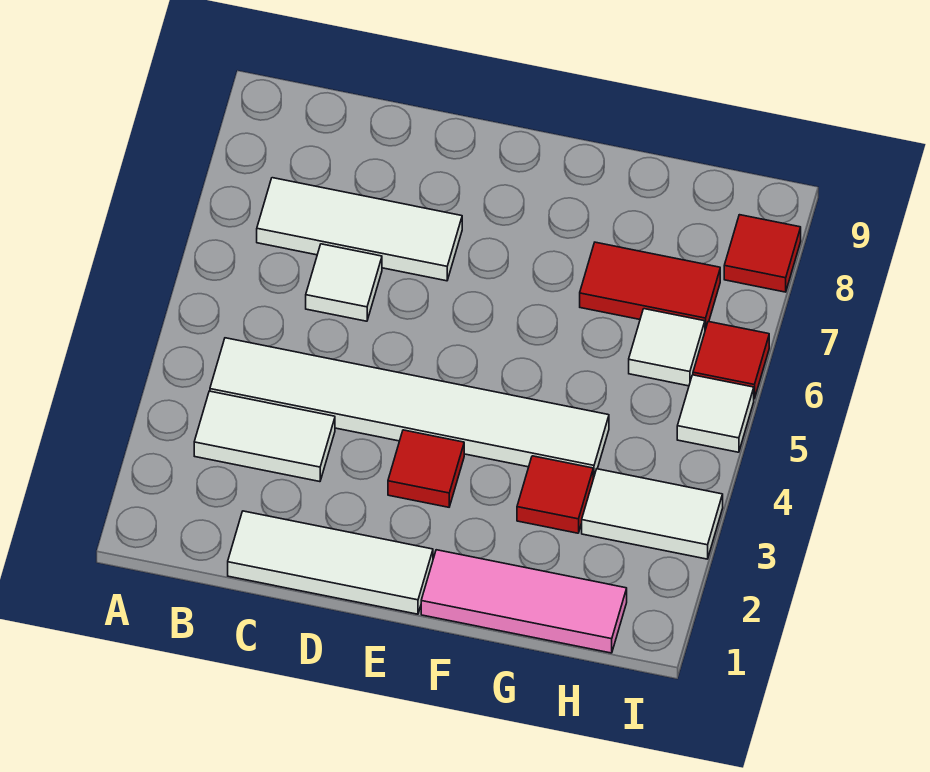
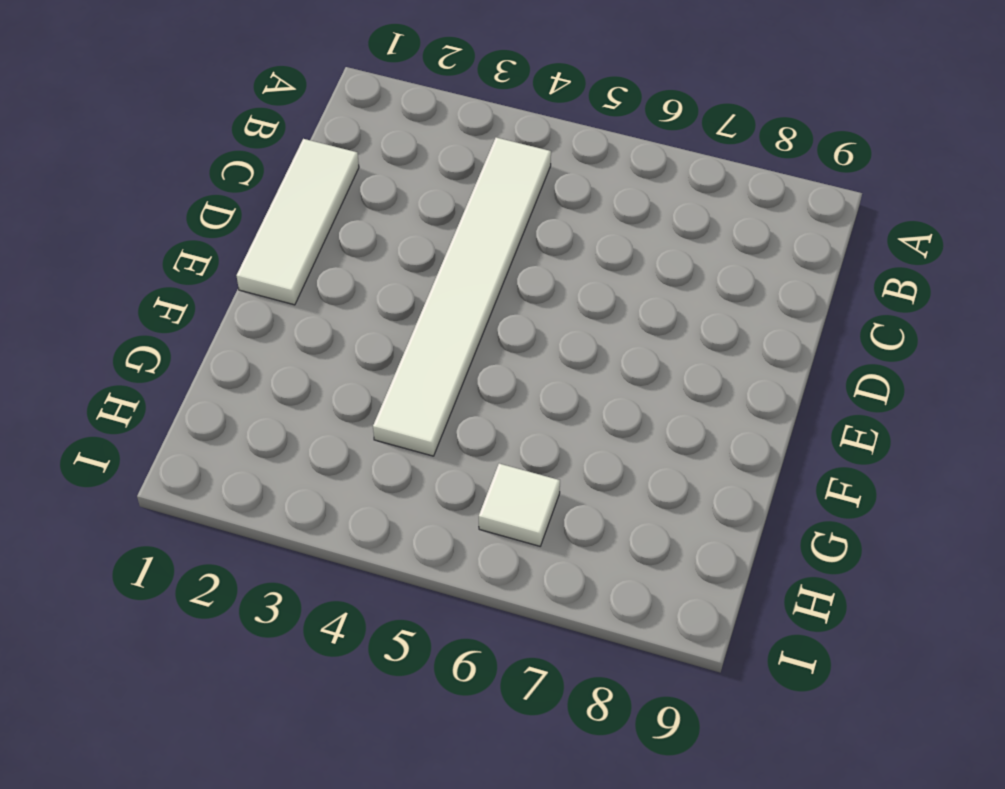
none -> white tile B3:C3 level 1
none -> white tile B7:D7 level 1
none -> white tile C6 level 1

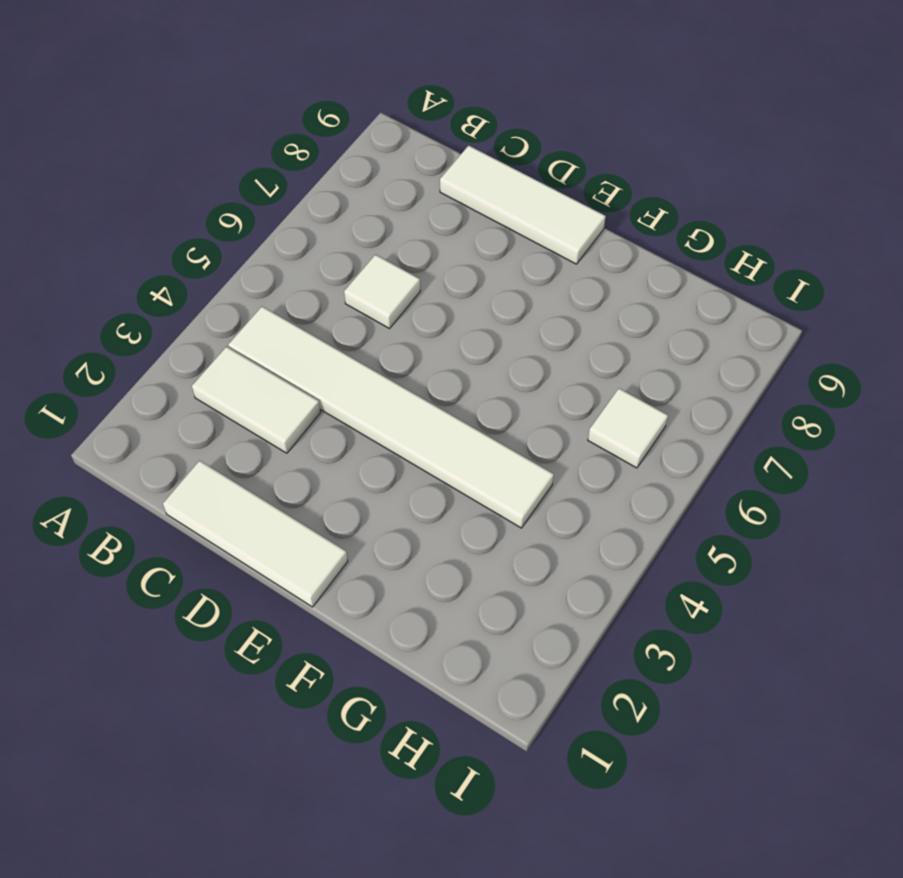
white tile C9:E9 level 1 -> white tile B7:D7 level 1
none -> red tile E3 level 1
none -> pink tile F1:H1 level 1
none -> red tile G3 level 1

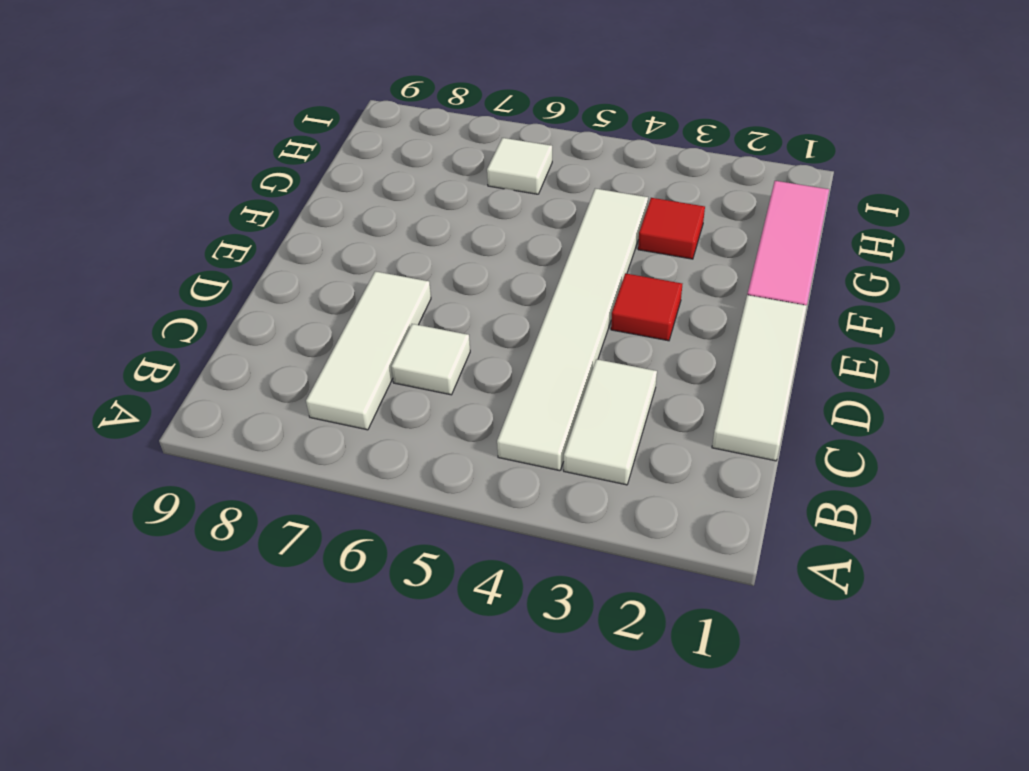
none -> red tile G7:H7 level 1
none -> white tile H3:I3 level 1
none -> white tile I5 level 1

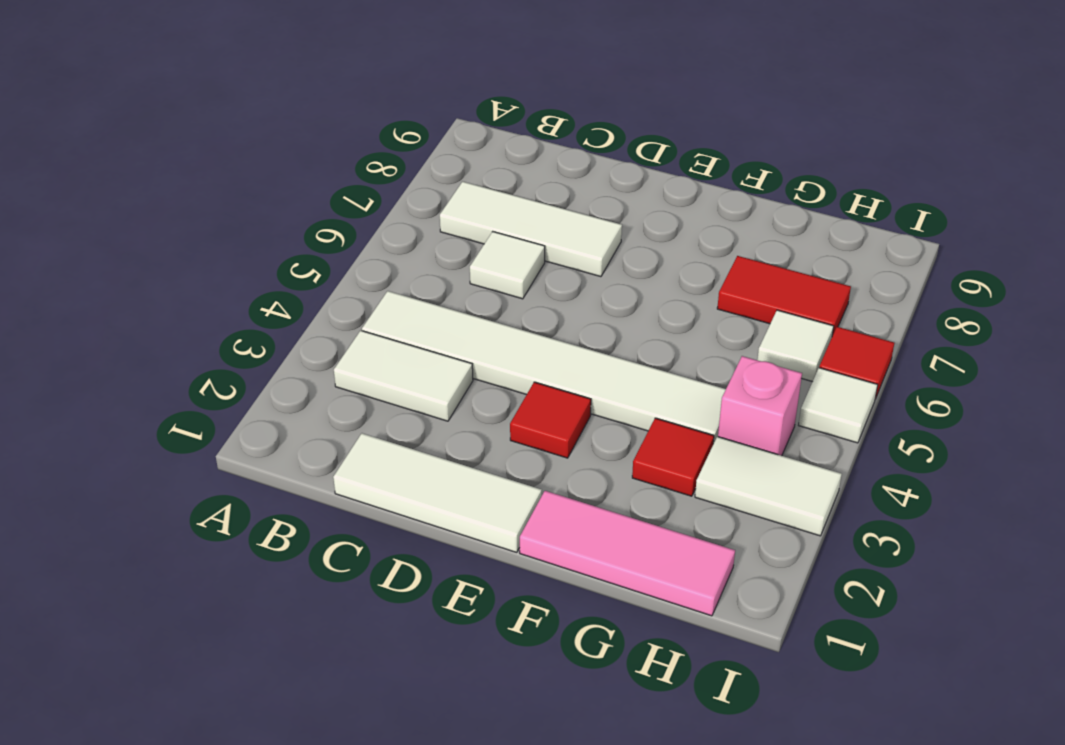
pink brick H4 level 1 -> none
none -> red tile I8 level 1

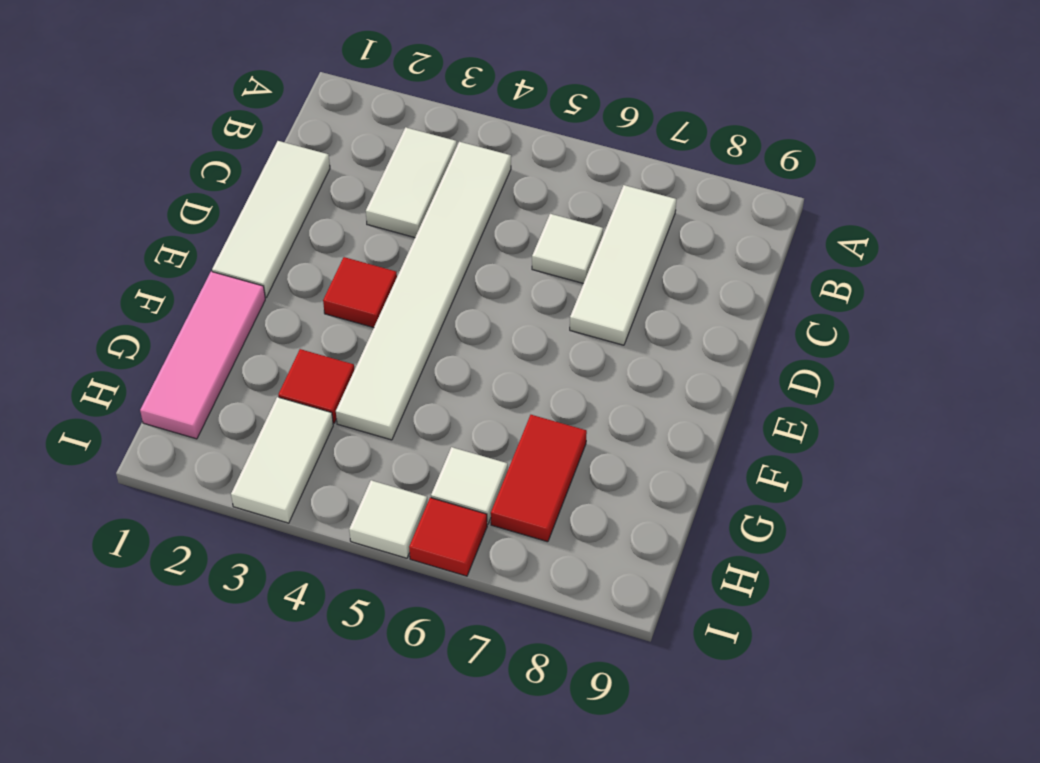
none -> red tile I8 level 1

